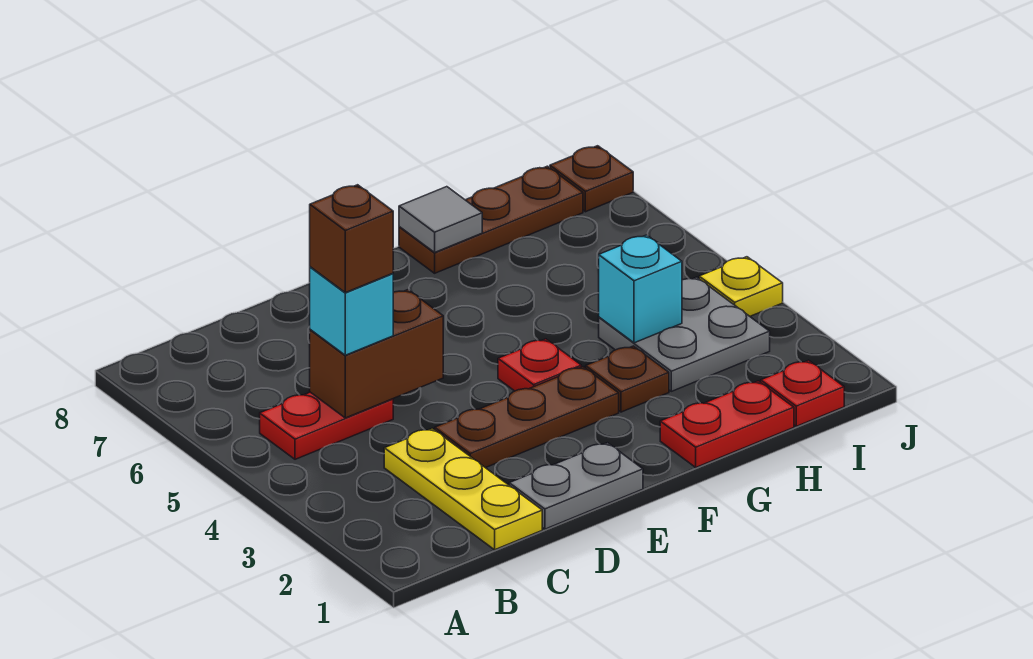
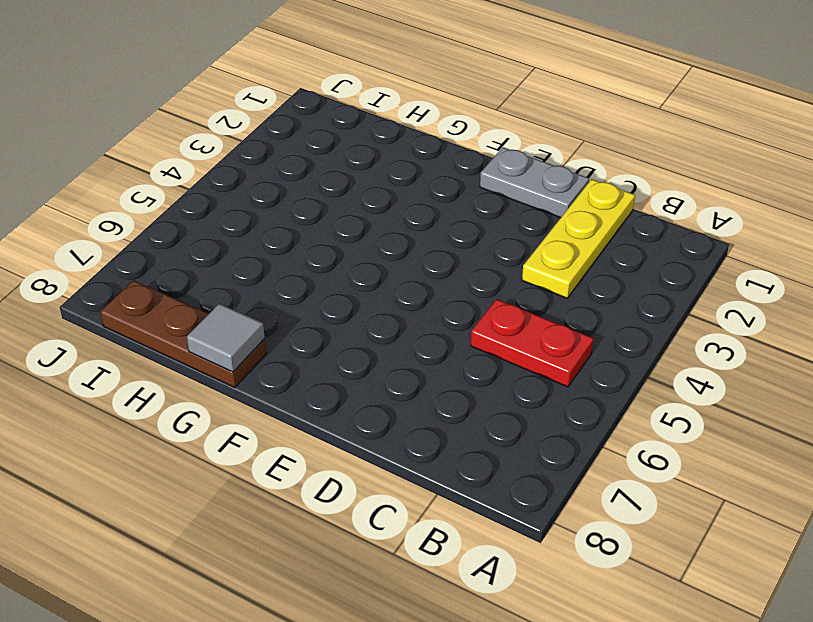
none -> brown plate D3:F3 level 1
none -> red plate F4 level 1
none -> red plate G1:H1 level 1

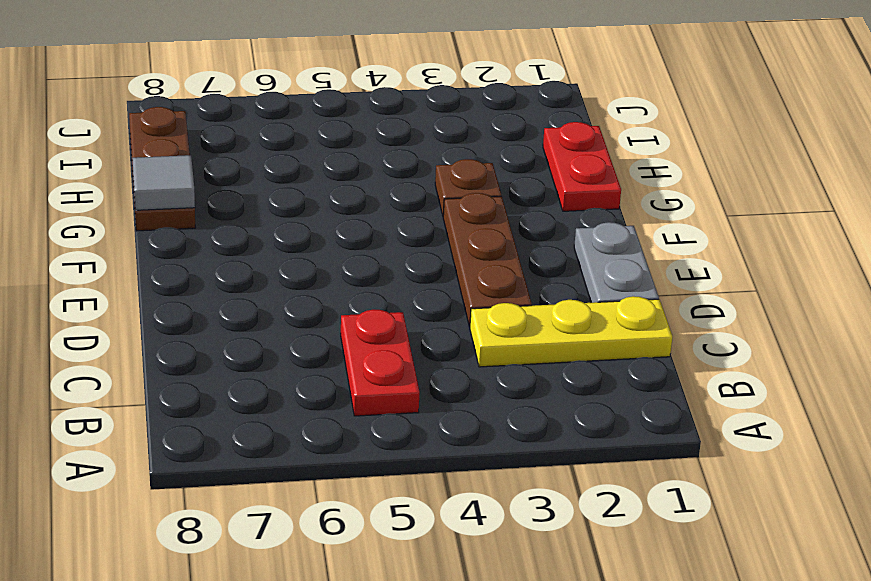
none -> red plate F4 level 1
none -> grey plate H3:I4 level 1
none -> red plate I1 level 1

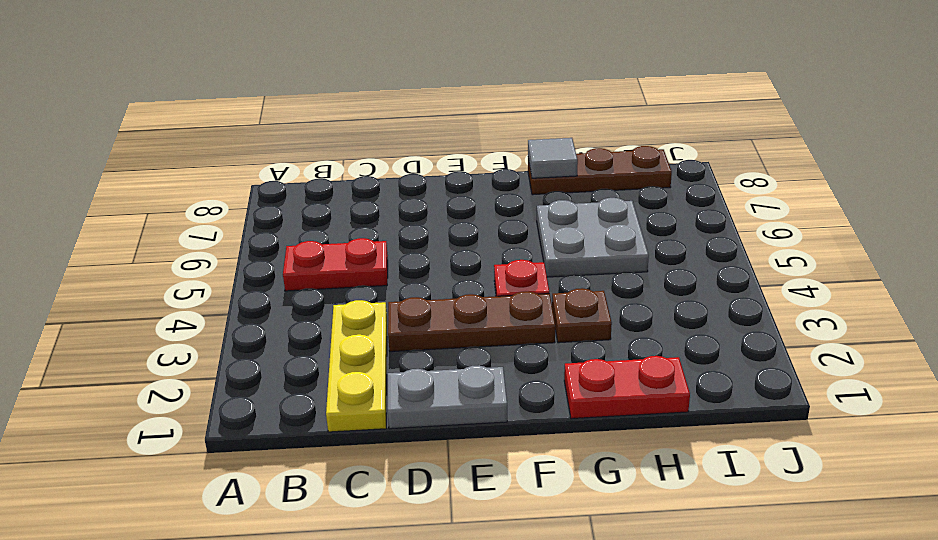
grey plate G5:H6 level 1 -> grey plate H3:I4 level 1
none -> red plate I1 level 1
none -> yellow plate J4 level 1
none -> brown plate J8 level 1

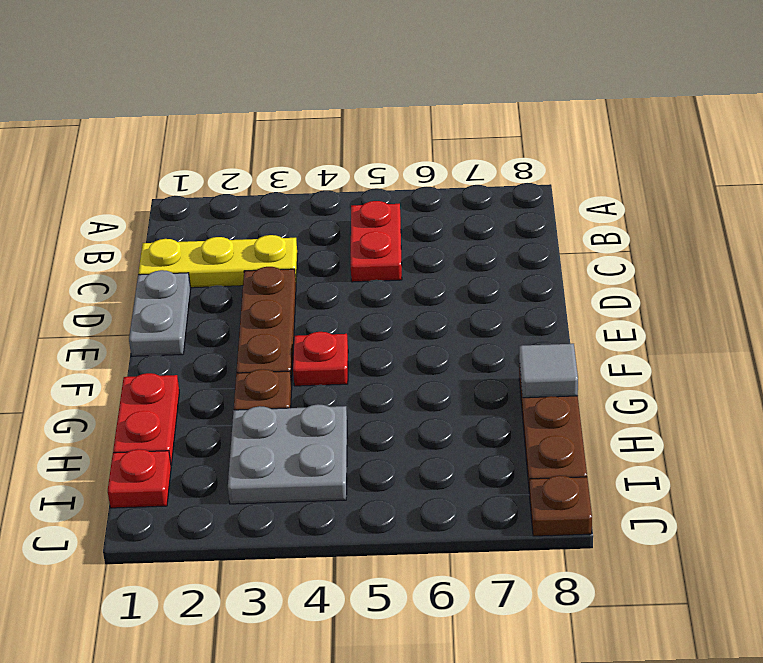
none -> yellow plate J4 level 1
none -> brown brick C5:D5 level 2
none -> cyan brick H4 level 2

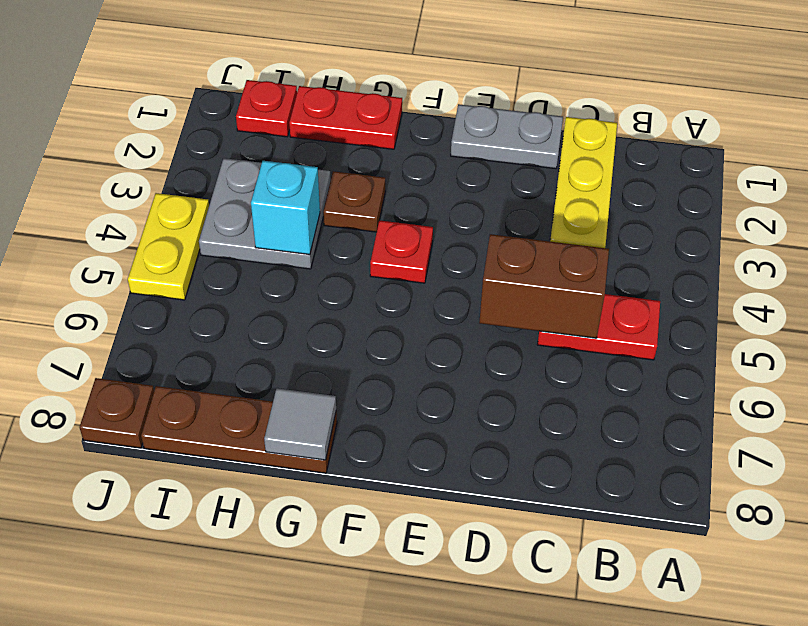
yellow plate J4:J5 level 1 -> yellow plate J4 level 1
none -> brown plate D3:F3 level 1
none -> cyan brick C5 level 3
none -> brown brick C5 level 4

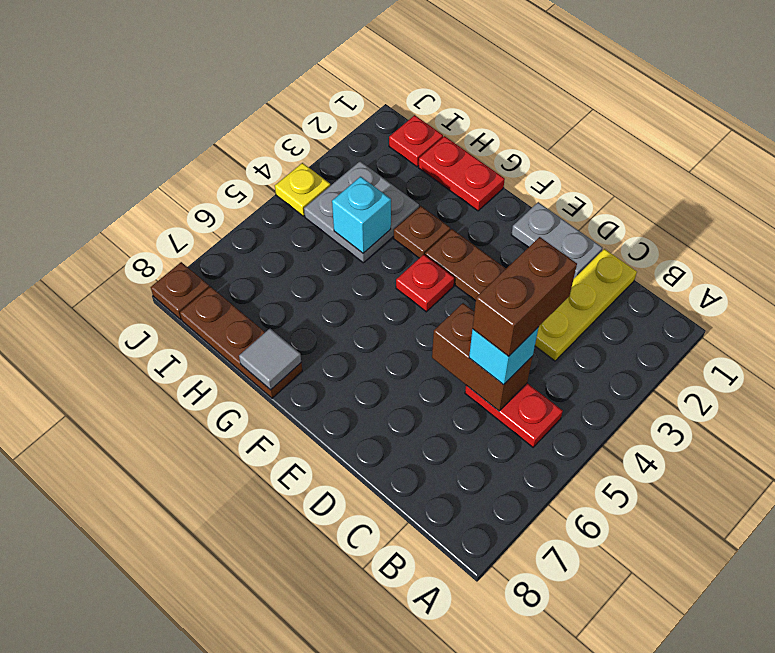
brown brick C4:C5 level 4 -> brown brick C5 level 4

